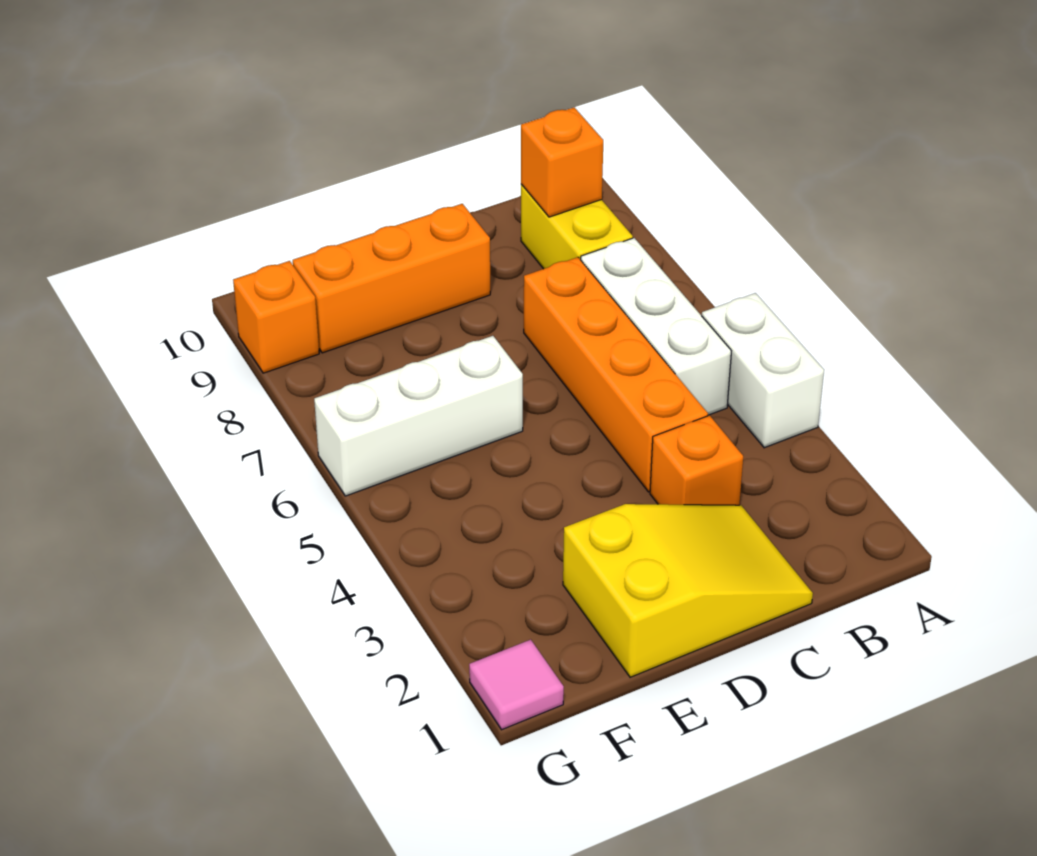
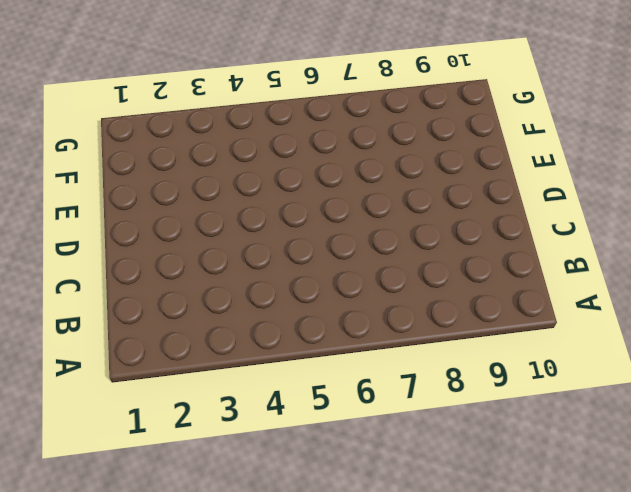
none -> white brick A4:A5 level 1
none -> white brick B5:B7 level 1

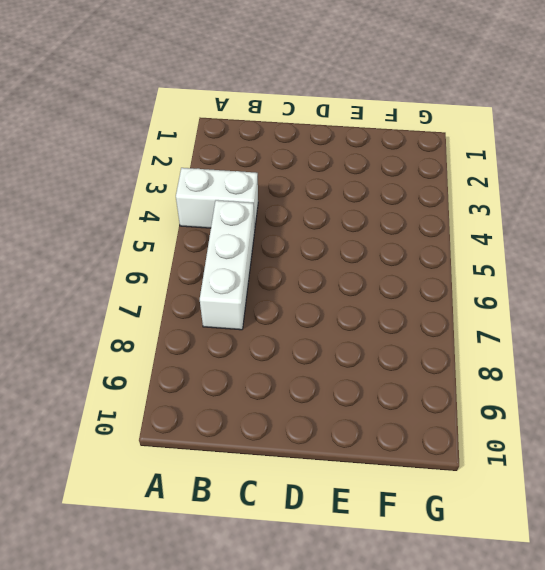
white brick A4:B4 level 1 -> white brick A4:A5 level 1
none -> yellow brick B8:B9 level 1
none -> yellow slope C1:E2 level 1 top E

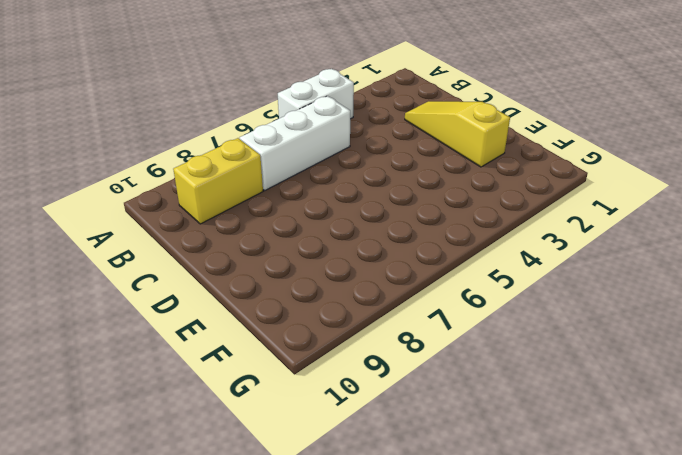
yellow slope C2:E2 level 1 top E -> yellow slope C1:E2 level 1 top E
none -> orange brick C3 level 1
none -> orange brick C4:C7 level 1

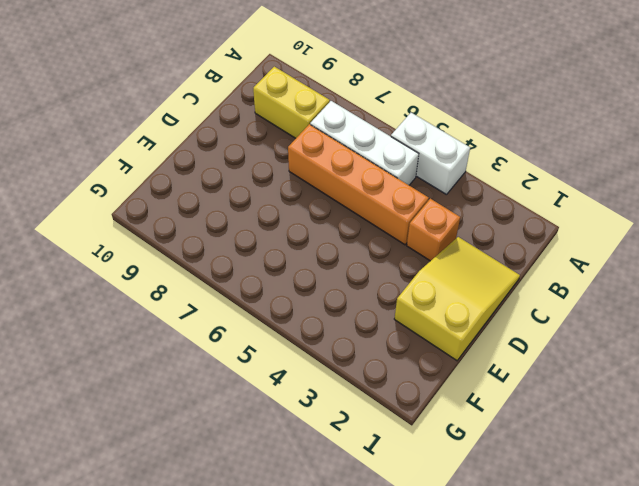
none -> orange brick D9:F9 level 1
none -> white brick E6:G6 level 1

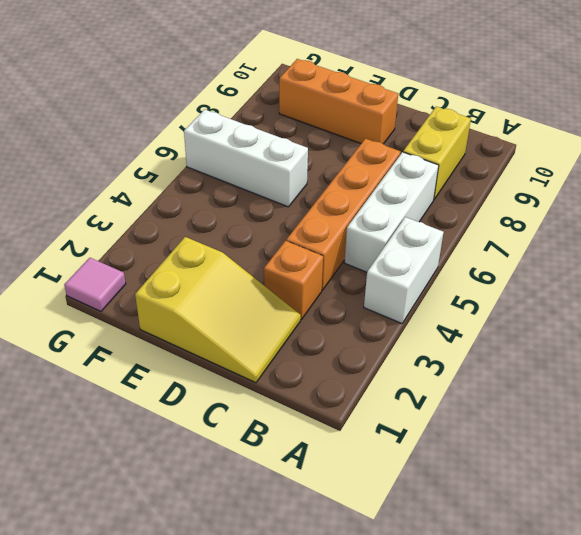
none -> orange brick G9 level 1
none -> orange brick B9 level 2

